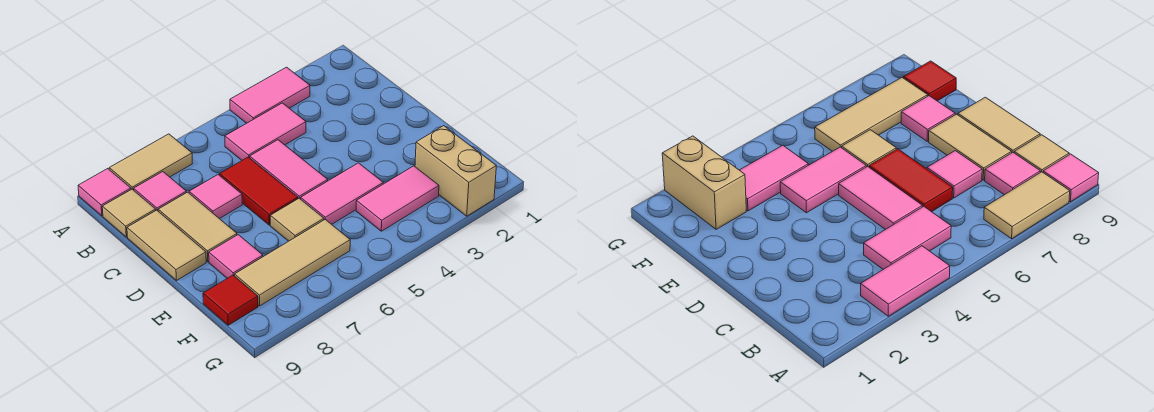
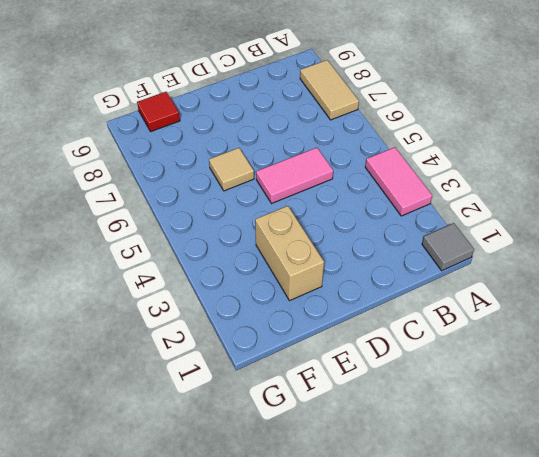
grey tile A1 level 1 -> none
tan brick E2:E3 level 1 -> tan brick F2:G2 level 1
none -> pink tile A9 level 1
none -> pink tile B4:B5 level 1
none -> pink tile B8 level 1

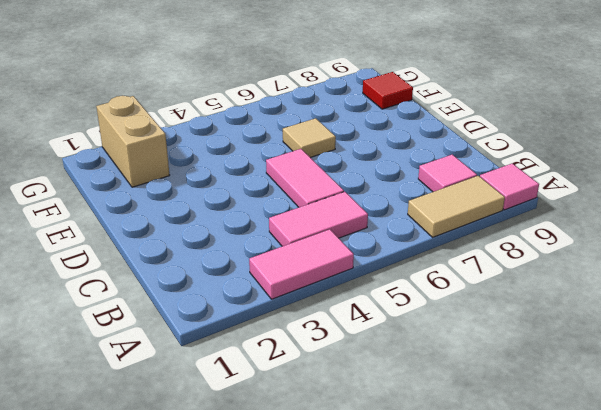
none -> tan tile B9 level 1
none -> red tile C6:D6 level 1
none -> pink tile C7 level 1

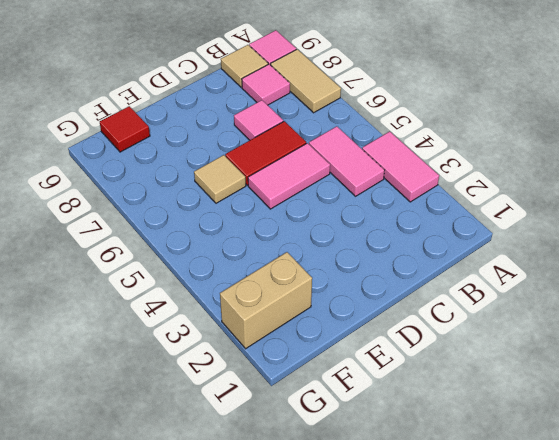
none -> tan tile C8:D8 level 1
none -> tan tile C9:D9 level 1
none -> pink tile E4:E5 level 1

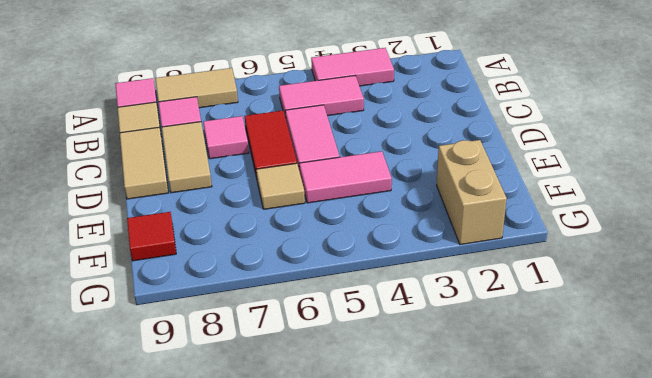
none -> pink tile E8 level 1
none -> pink tile F3:F4 level 1
none -> tan tile F6:F8 level 1

